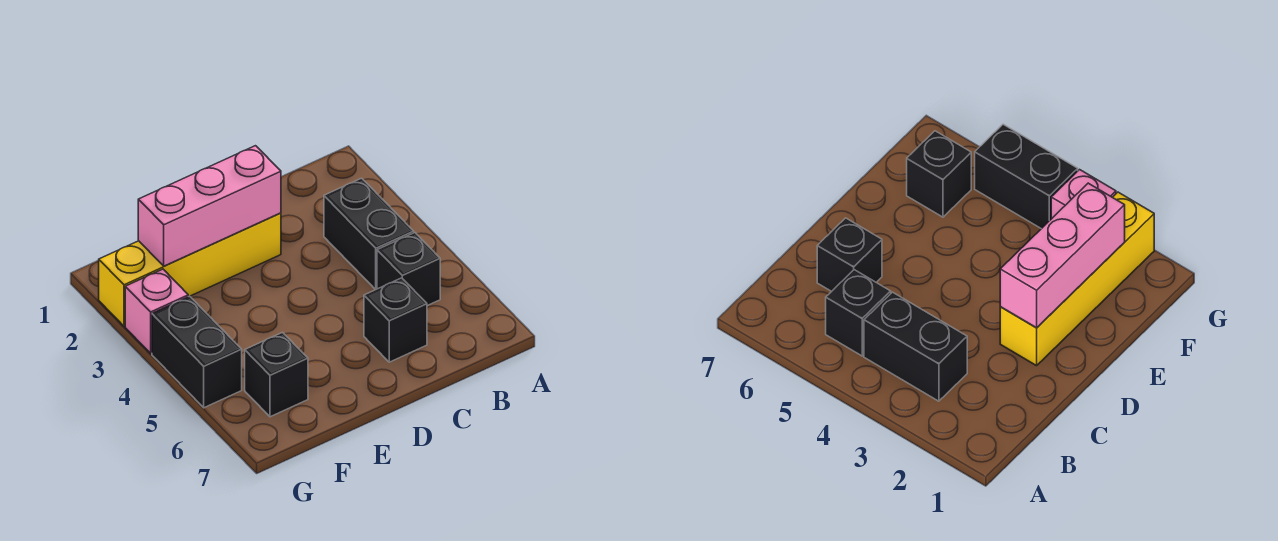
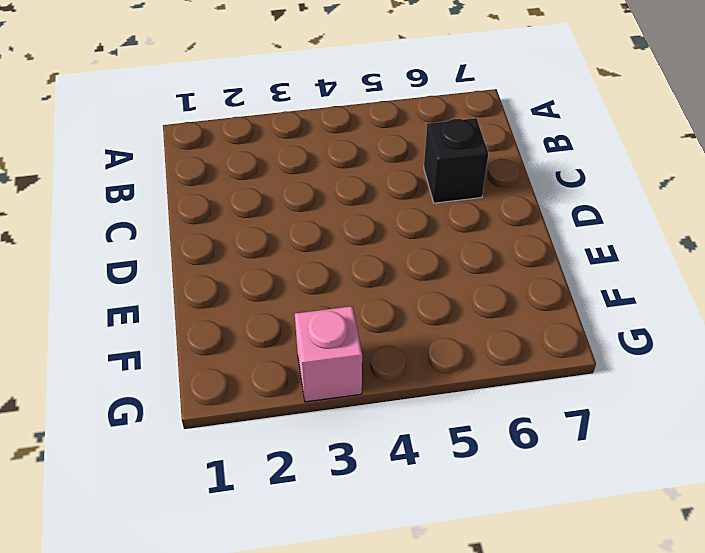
none -> black brick B3:B4 level 1
none -> black brick B5 level 1

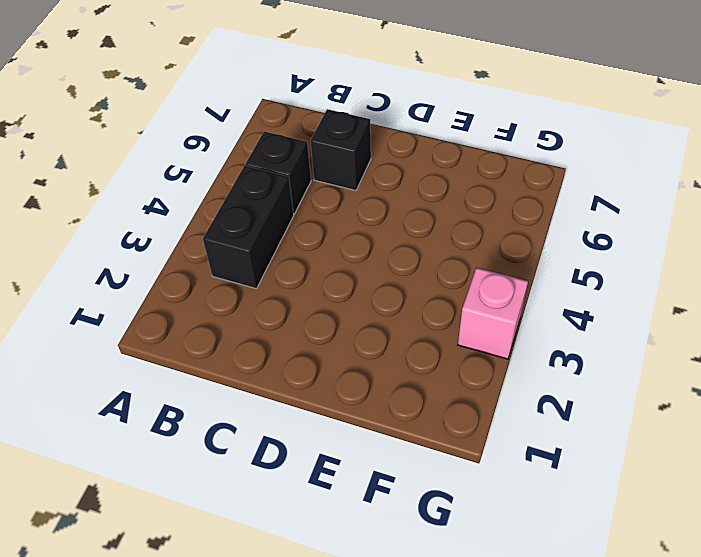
none -> yellow brick D2:G2 level 1
none -> black brick F6 level 1

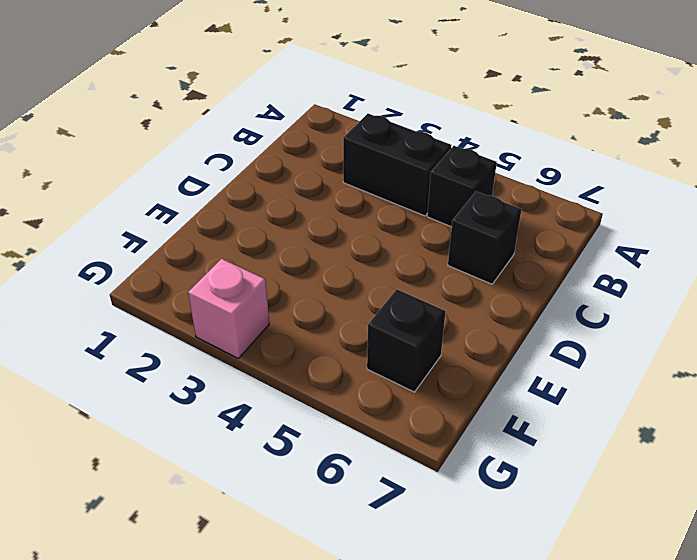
none -> yellow brick D2:G2 level 1
none -> black brick G4:G5 level 1

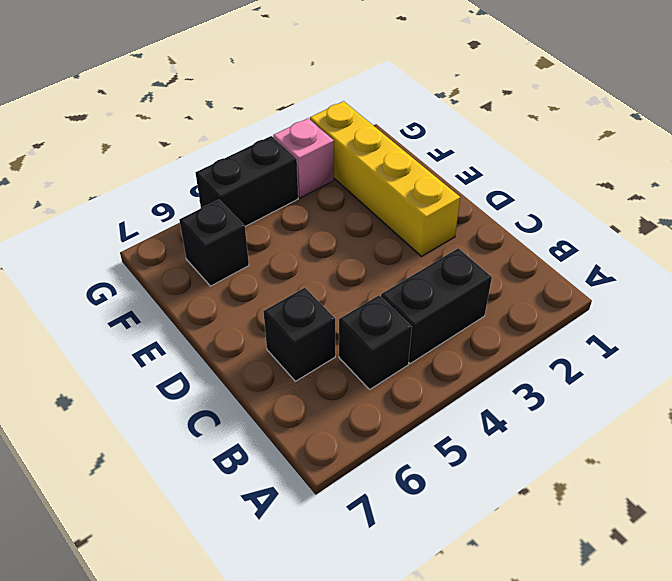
none -> pink brick D2:F2 level 2

